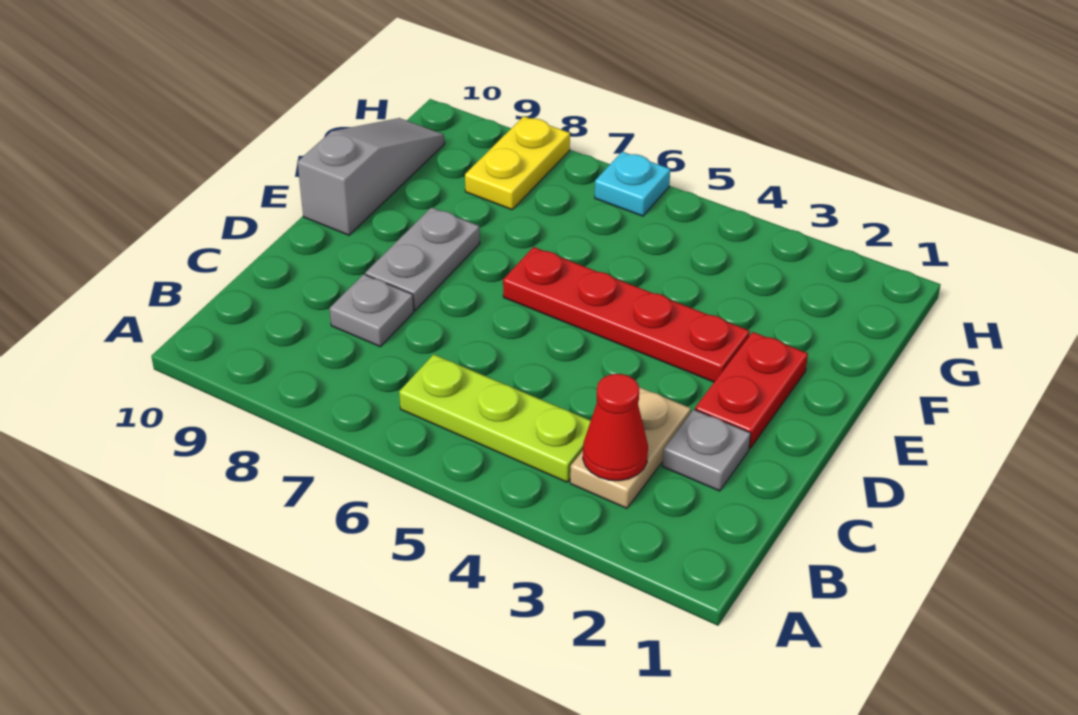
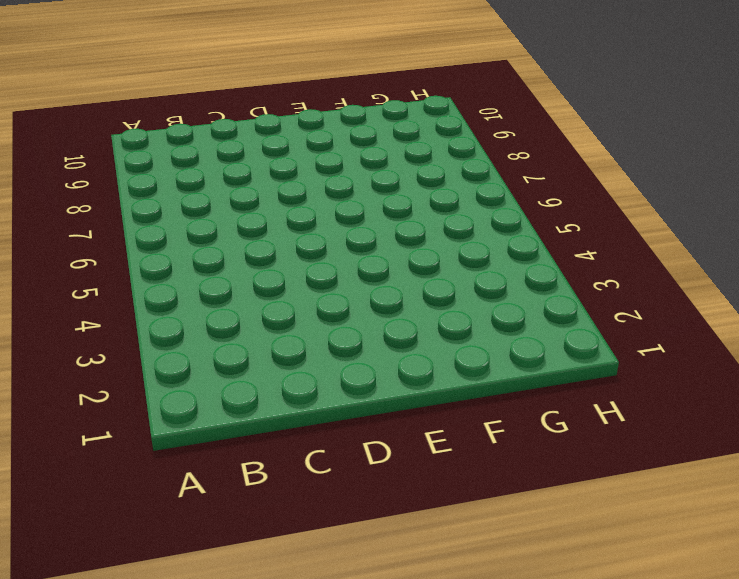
none -> tan plate B3:C3 level 1
none -> lime plate B4:B6 level 1

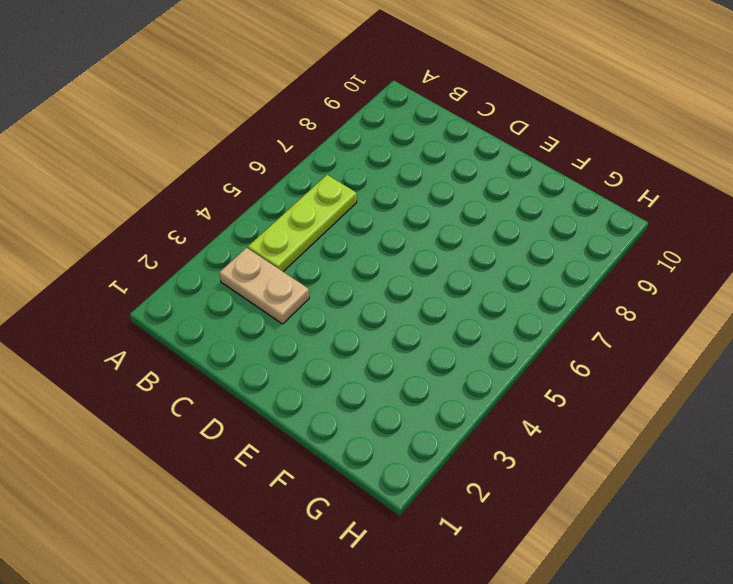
none -> grey plate C2 level 1
none -> grey plate C8 level 1

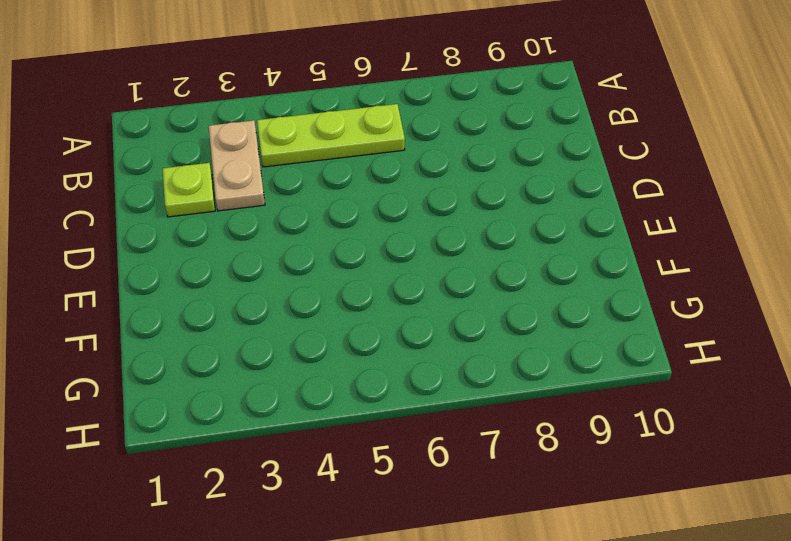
lime plate C2 level 1 -> grey plate C2 level 1
none -> grey plate C8 level 1
none -> red plate D2:E2 level 1

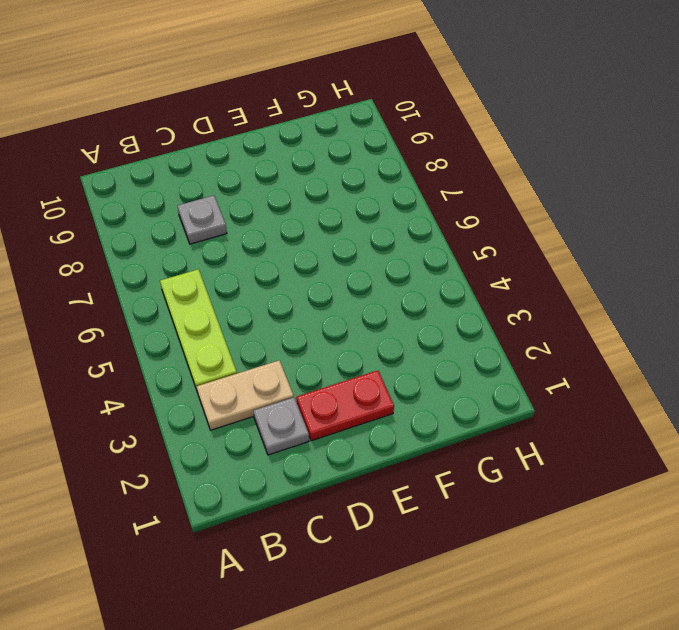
none -> grey plate D8:E8 level 1
none -> red plate E3:E6 level 1

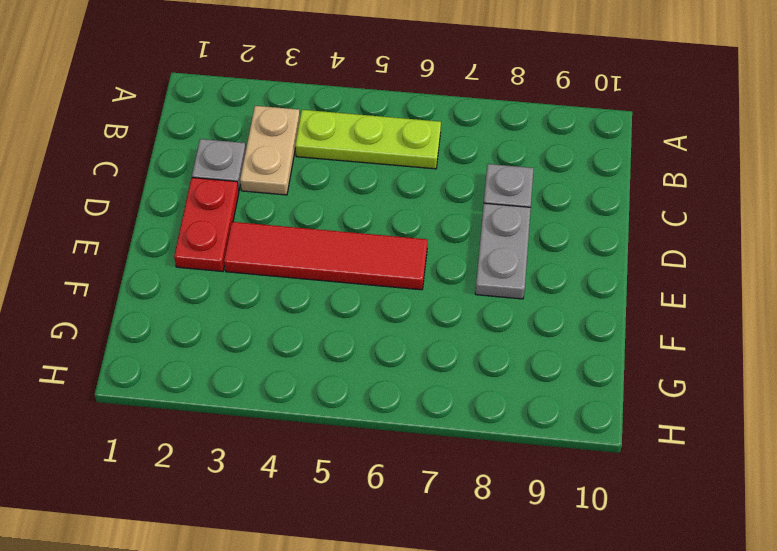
red tile E3:E6 level 1 -> red plate E3:E6 level 1
none -> grey slope E10:G10 level 1 top E
none -> yellow plate G8:H8 level 1

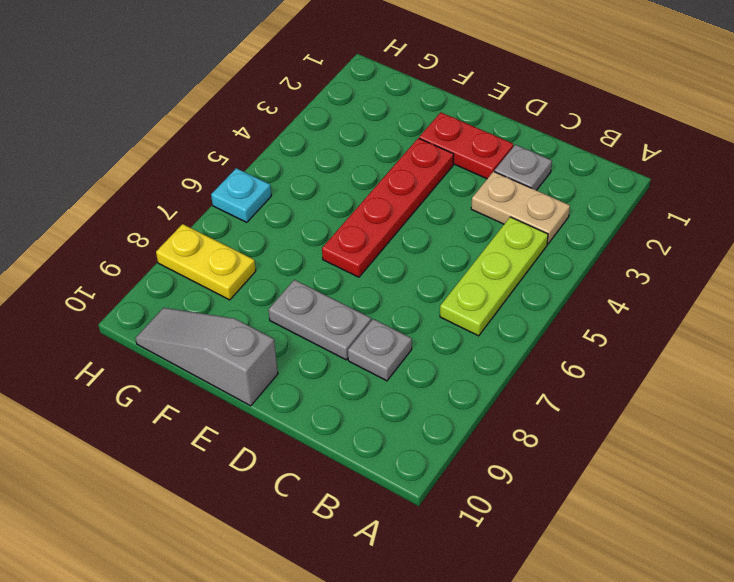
none -> red cone B3 level 2

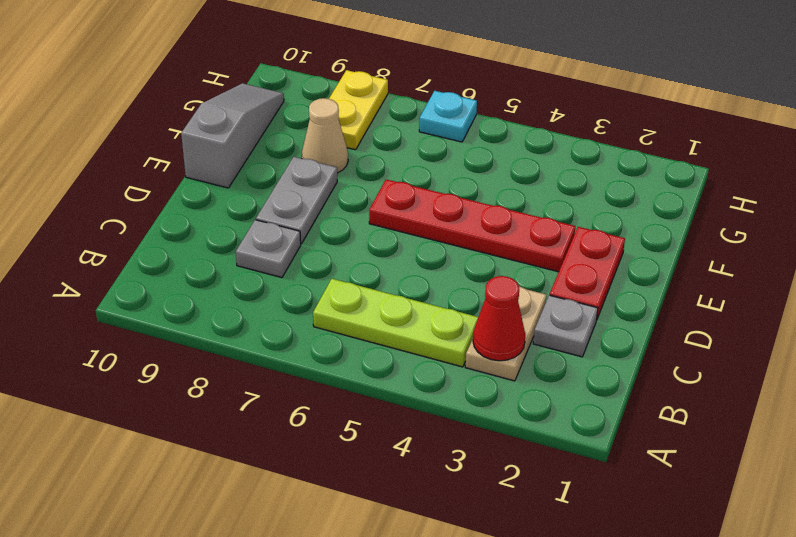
tan cone F8 level 1 -> none

